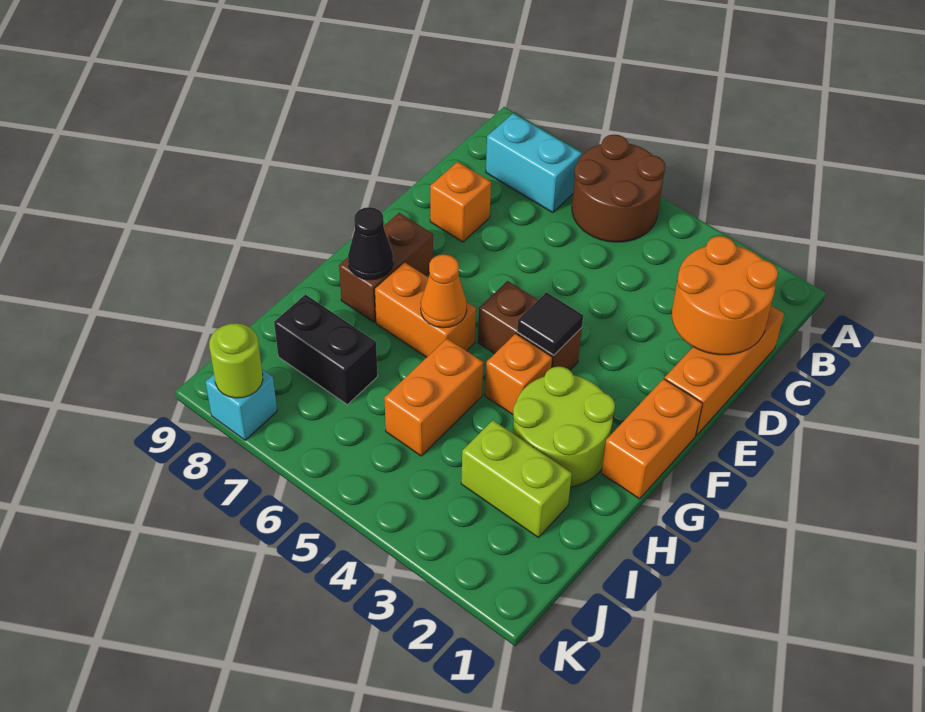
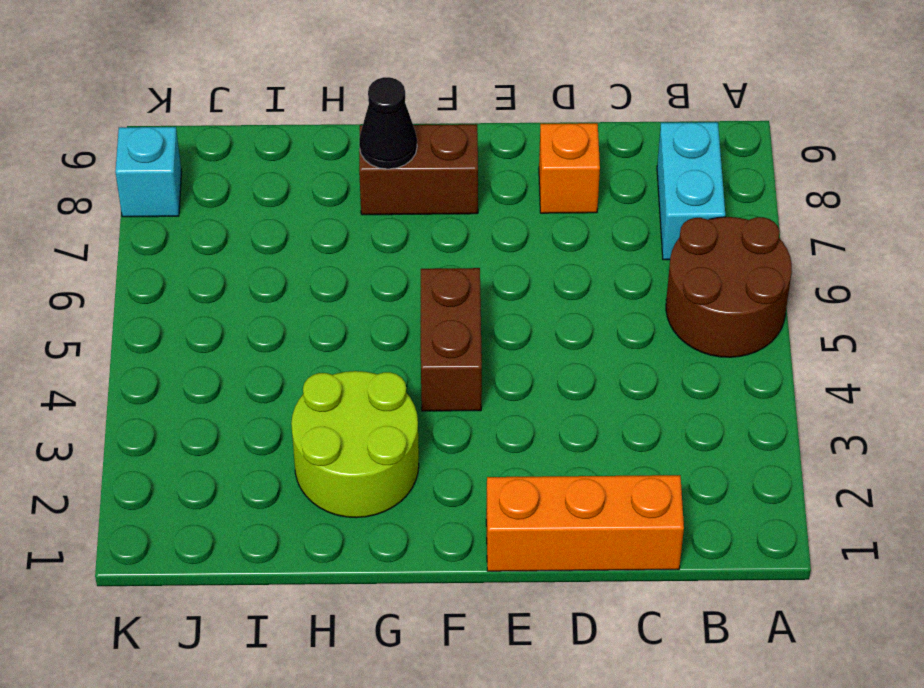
none -> orange brick F1:G1 level 1
none -> orange brick G4 level 1
none -> orange brick G6:G7 level 1

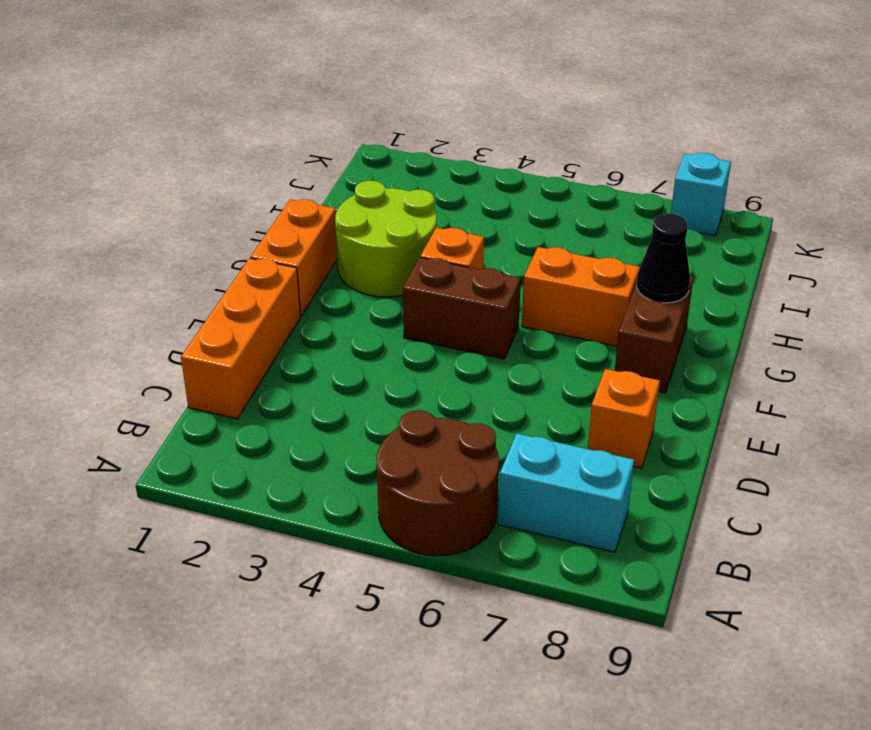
none -> orange brick H5:I5 level 1
none -> lime brick I2:I3 level 1
none -> black brick I7:I8 level 1

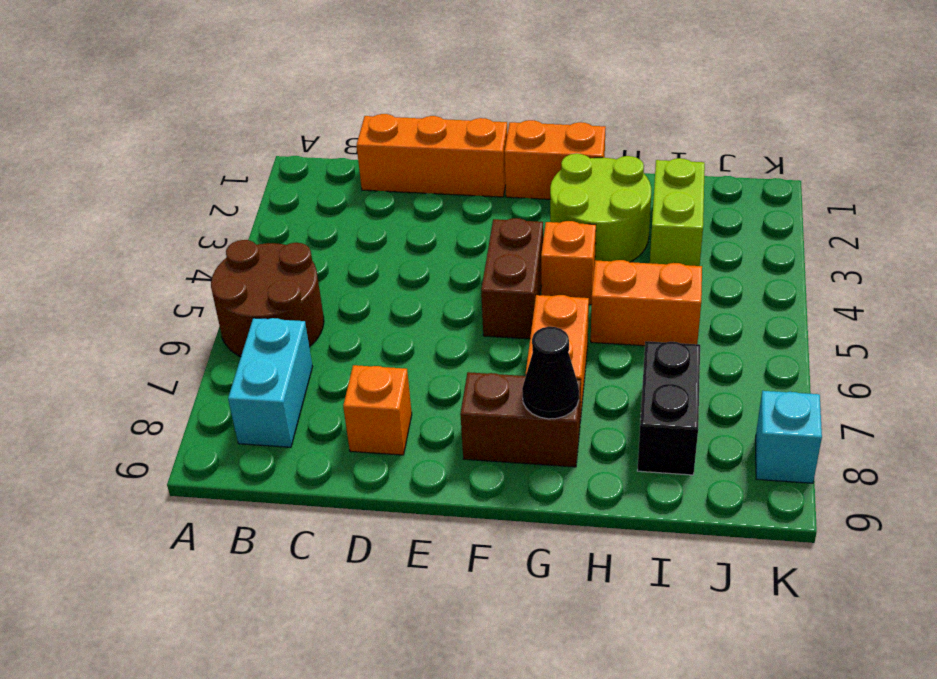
none -> orange round brick C1:D2 level 2
none -> black tile F4 level 2
none -> orange cone G6 level 2

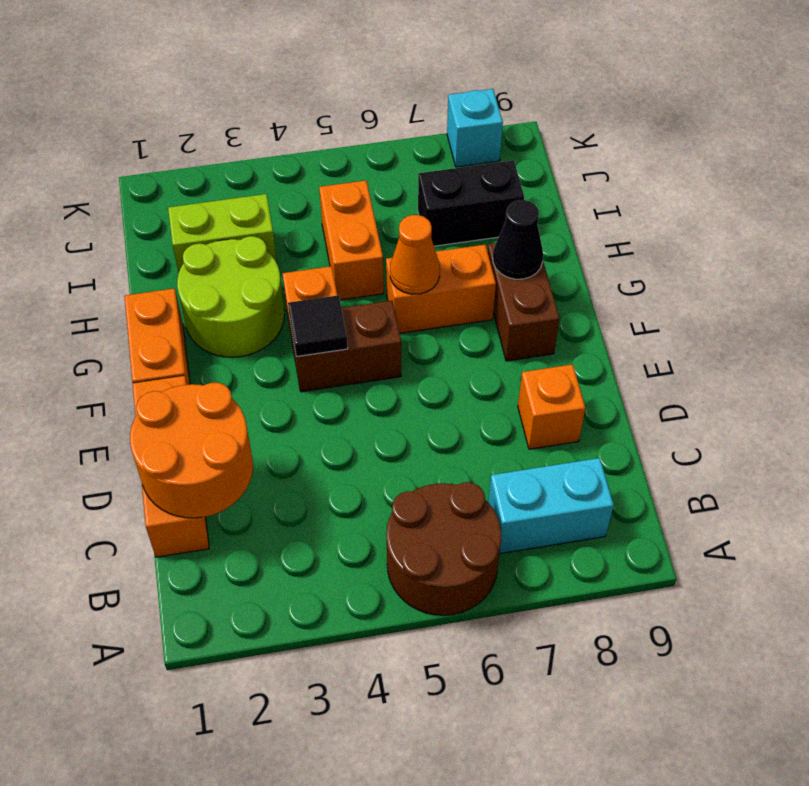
none -> lime round brick K8 level 2

